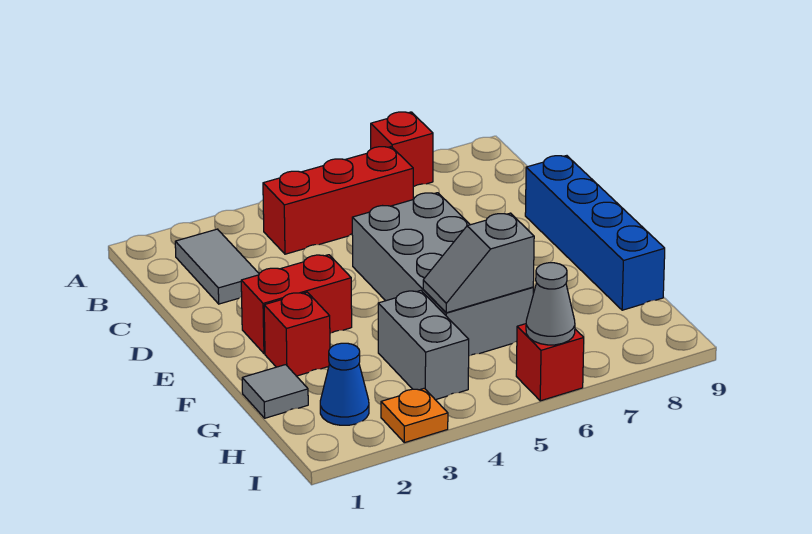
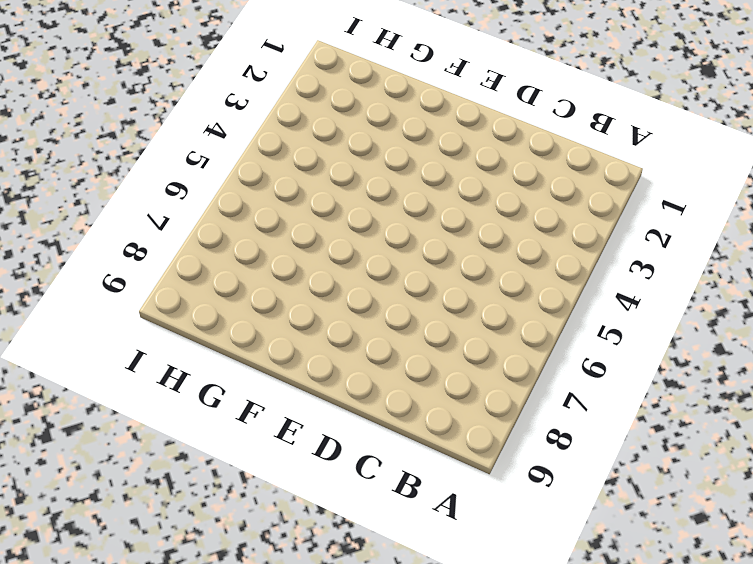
none -> red brick A7 level 1
none -> grey tile B2:C2 level 1
none -> red brick B4:B6 level 1

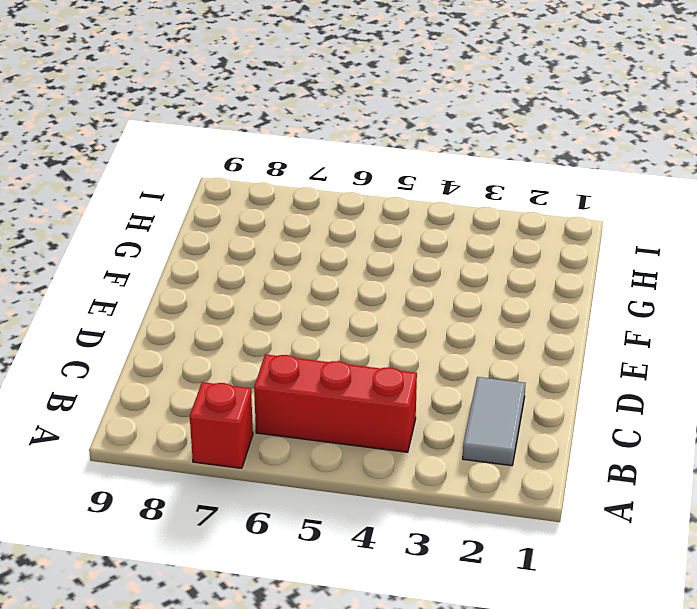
none -> grey brick D5:G6 level 1
none -> blue brick D9:G9 level 1
none -> red brick E2:E3 level 1

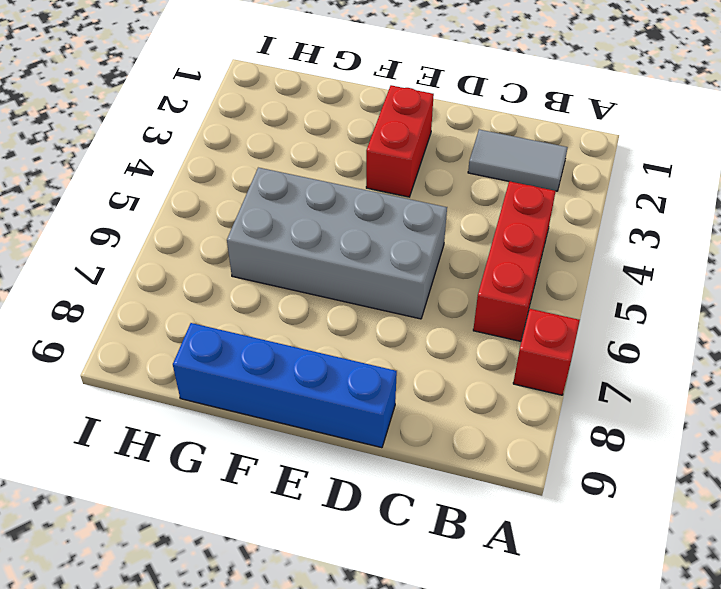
none -> red brick F2 level 1
none -> grey tile G1 level 1
none -> grey brick G4:H4 level 1

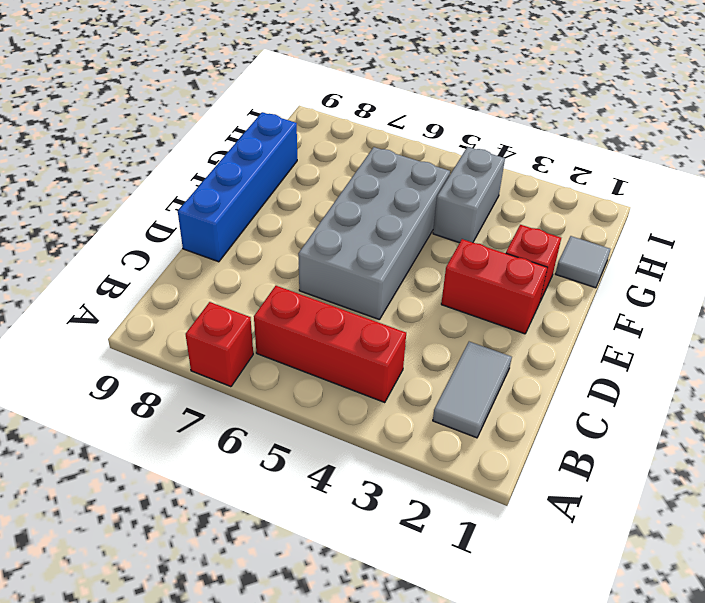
none -> blue cone H2 level 1
none -> orange plate I3 level 1
none -> red brick I6 level 1

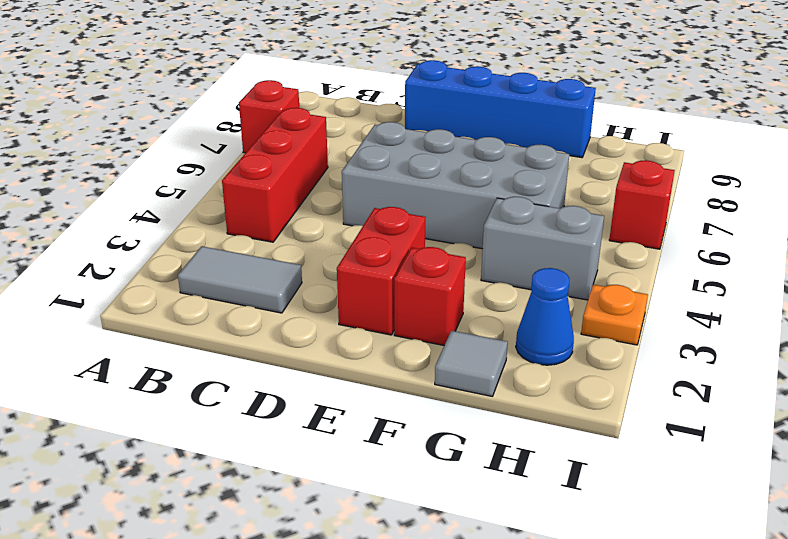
none -> grey slope G5:G6 level 2 top 6
none -> grey cone I6 level 2

